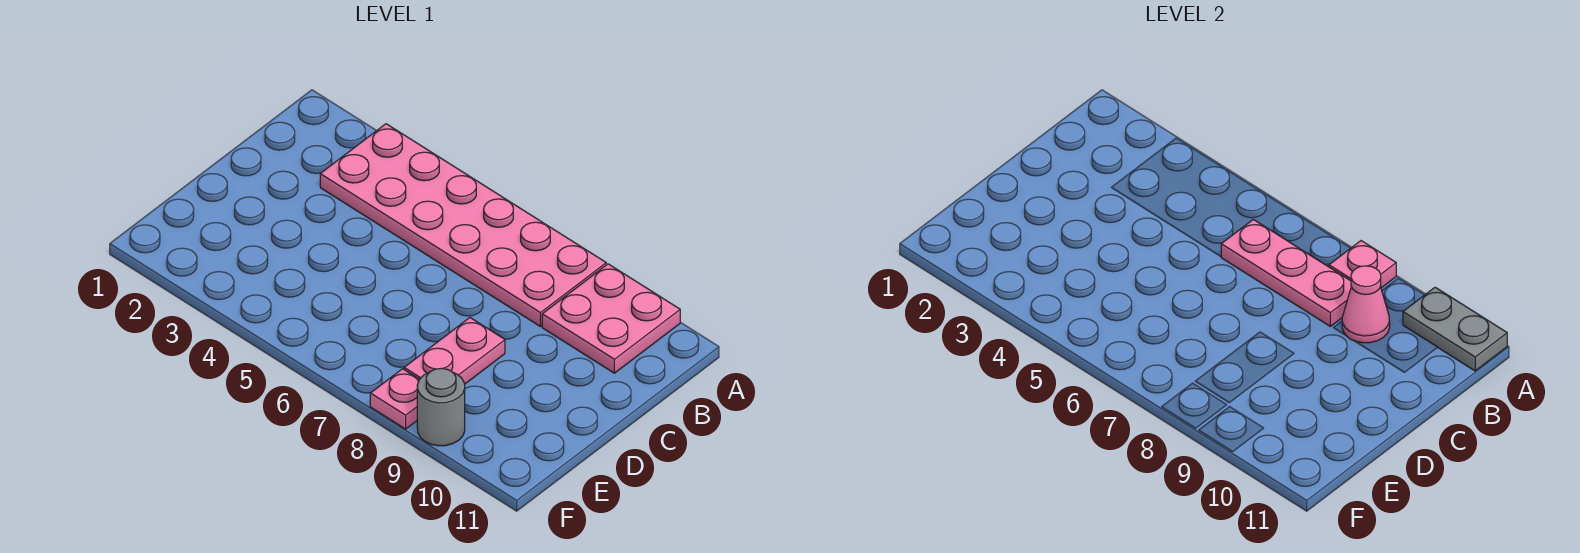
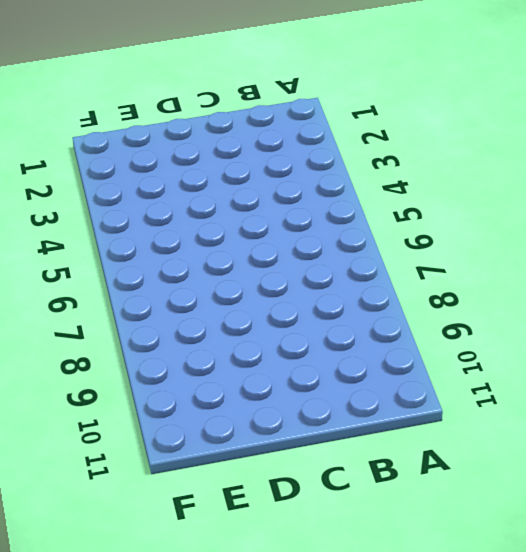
none -> pink plate A3:B8 level 1
none -> pink plate A9:B10 level 1

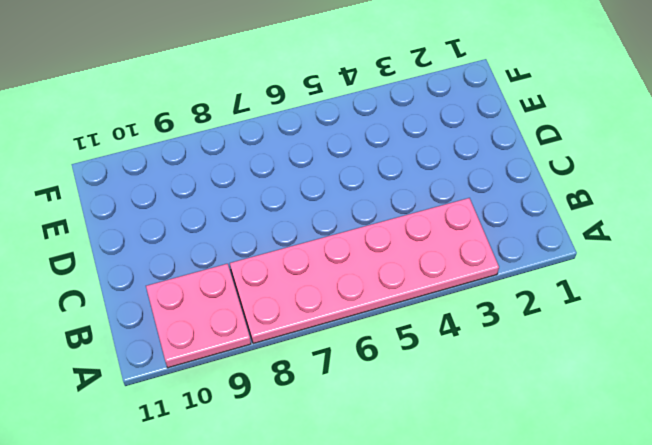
none -> pink plate D8:E8 level 1
none -> pink plate F8 level 1

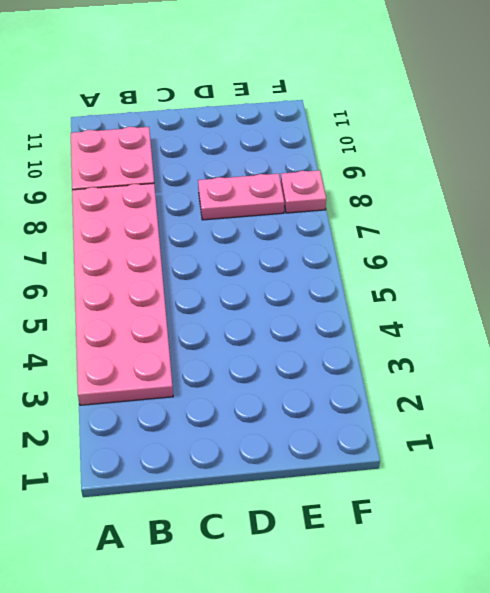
none -> grey round brick F9 level 1
none -> pink plate A8 level 2

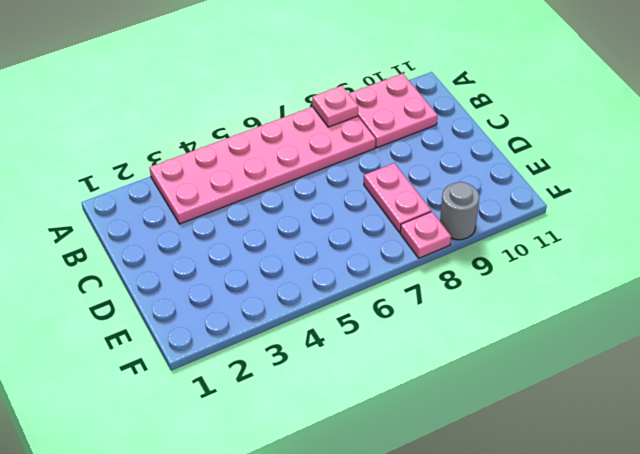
none -> grey plate A10:A11 level 2
none -> pink plate B6:B8 level 2

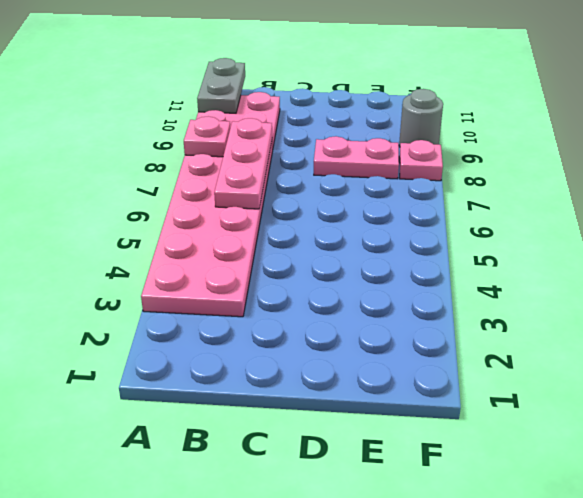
none -> pink cone B9 level 2

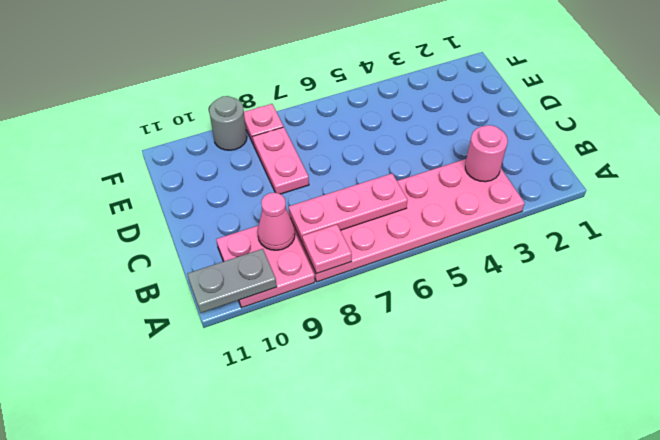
pink round brick B3 level 2 -> none

